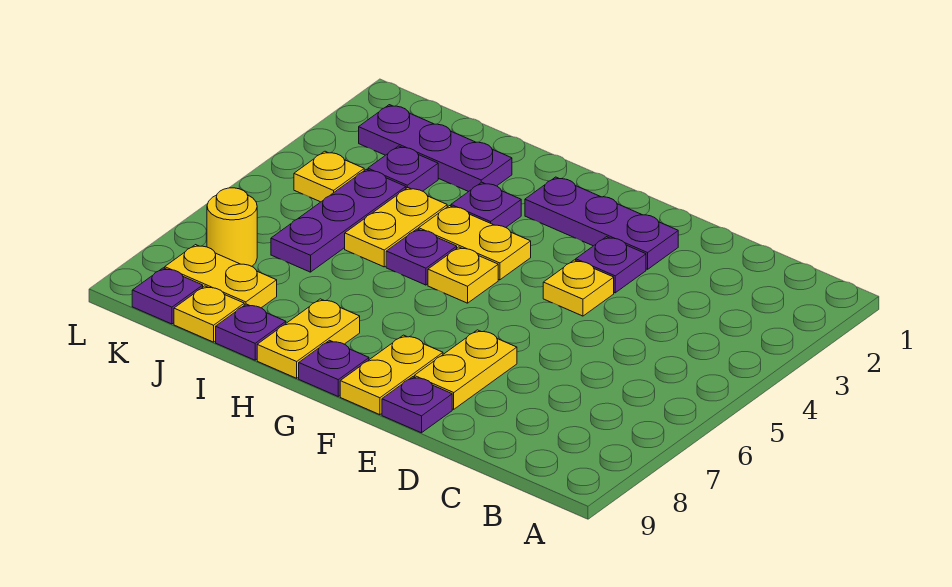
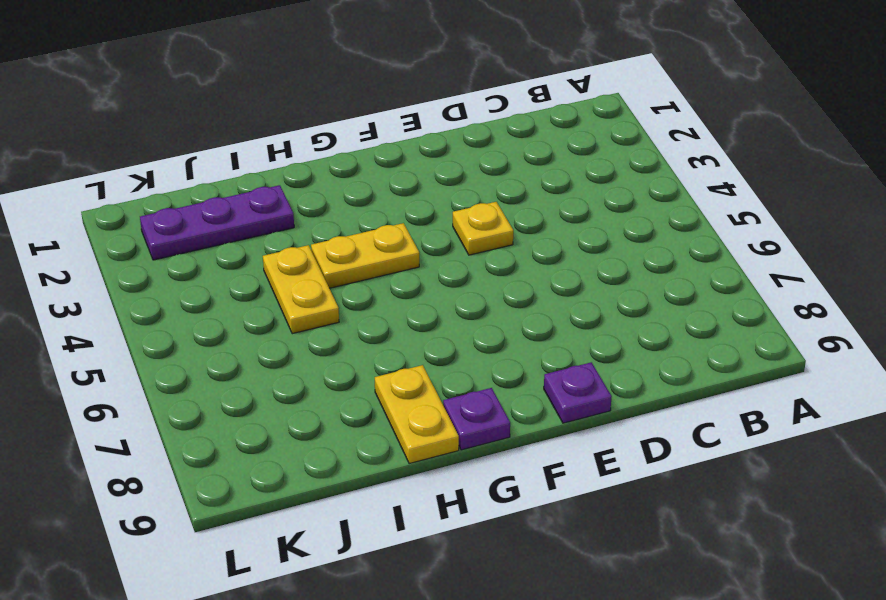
none -> purple plate E2:G2 level 1
none -> purple plate E3 level 1
none -> yellow plate E7:E8 level 1

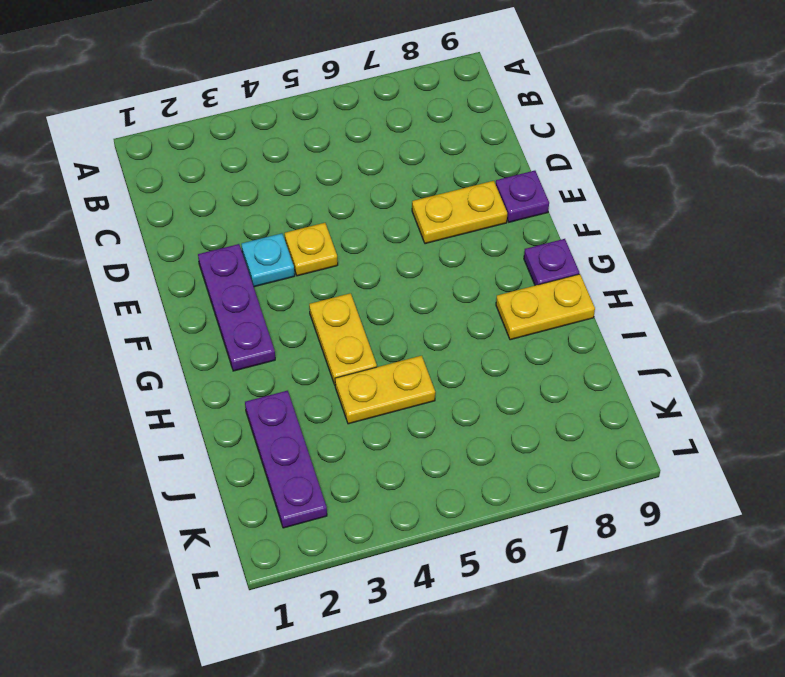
cyan plate E3 level 1 -> purple plate E3 level 1
none -> yellow plate F8:F9 level 1
none -> yellow plate G5 level 1
none -> purple plate H3 level 1

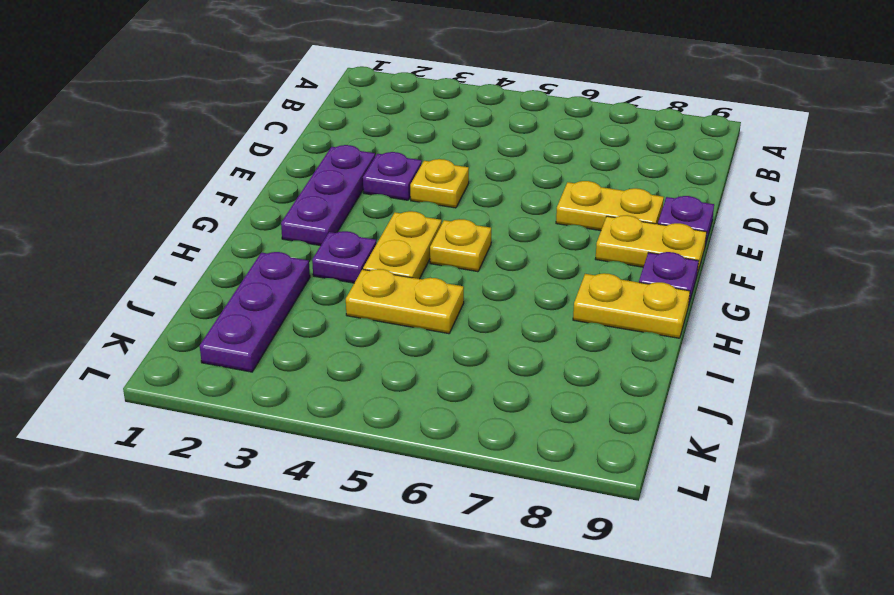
none -> purple plate H5 level 1
none -> purple plate I9 level 1
none -> purple plate J3 level 1

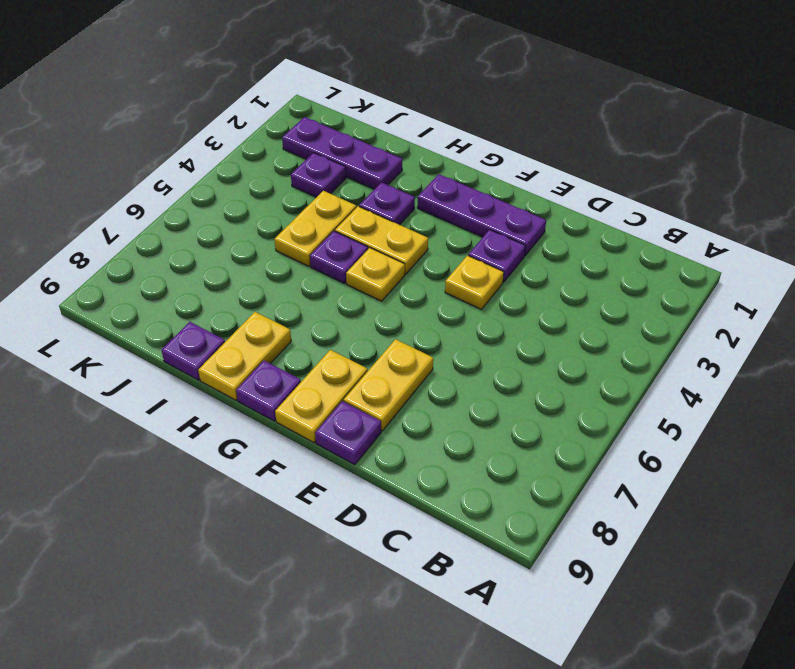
none -> purple plate J4:J6 level 1
none -> yellow plate J8:K8 level 1
none -> yellow plate J9 level 1

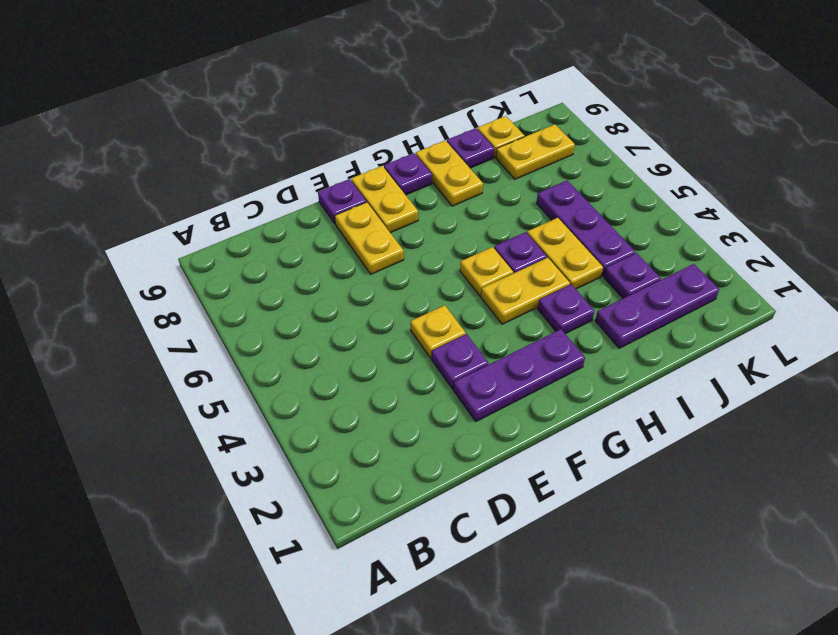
none -> yellow plate K4 level 1
none -> yellow round brick K7 level 1
none -> purple plate K9 level 1

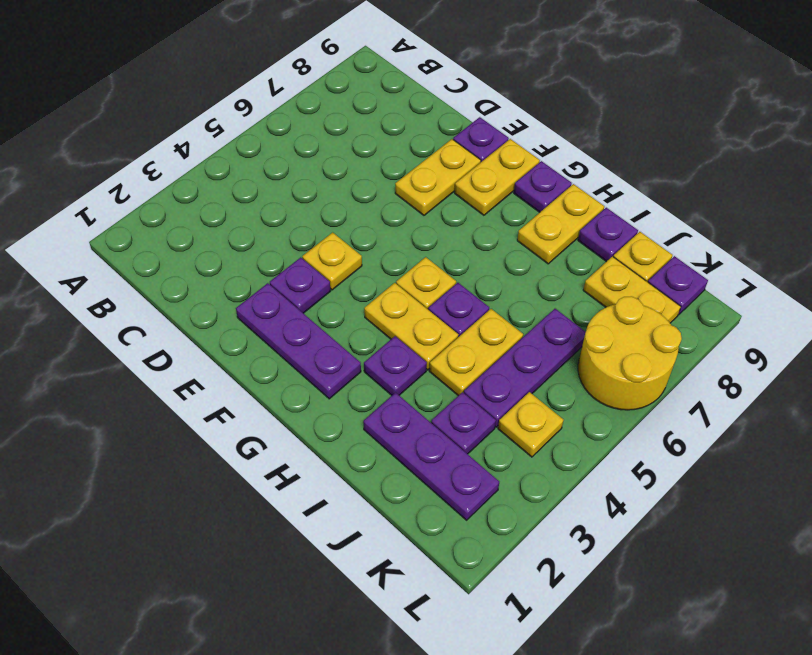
yellow round brick K6:L7 level 1 -> yellow round brick K7 level 1

